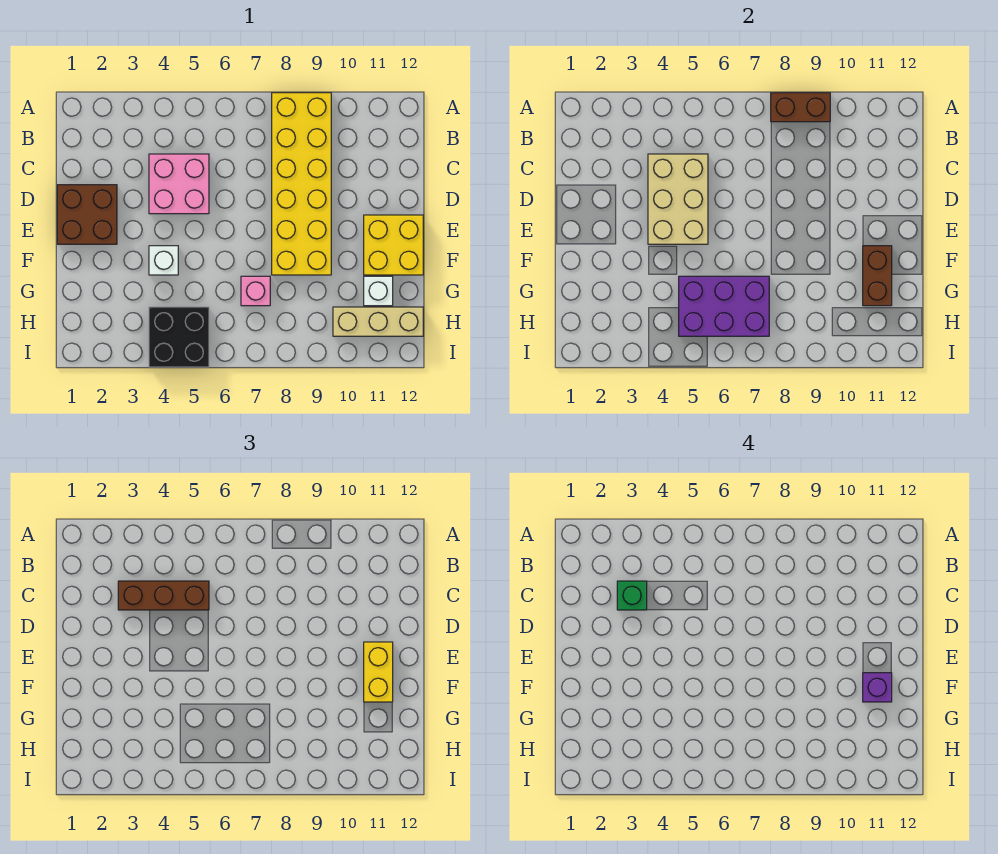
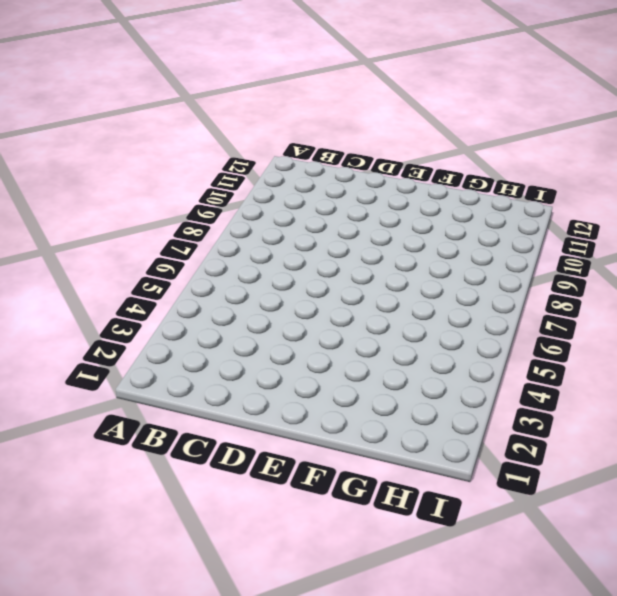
none -> yellow brick A8:F9 level 1
none -> pink brick C4:D5 level 1
none -> brown brick D1:E2 level 1

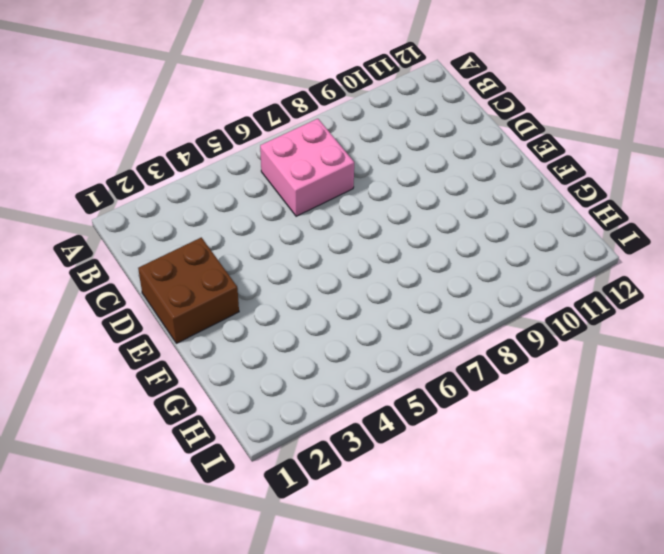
pink brick B6:C7 level 1 -> pink brick C4:D5 level 1
none -> yellow brick A8:F9 level 1
none -> yellow brick E11:F12 level 1
none -> white brick F4 level 1

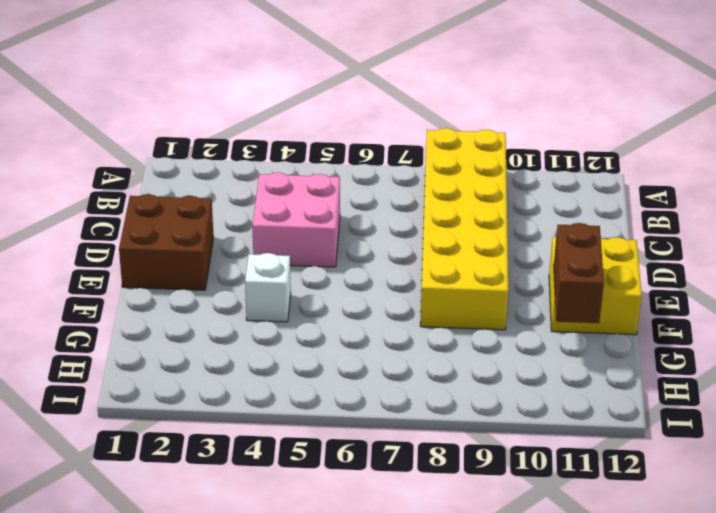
none -> pink brick G7 level 1
none -> white brick G11 level 1
none -> black brick H4:I5 level 1

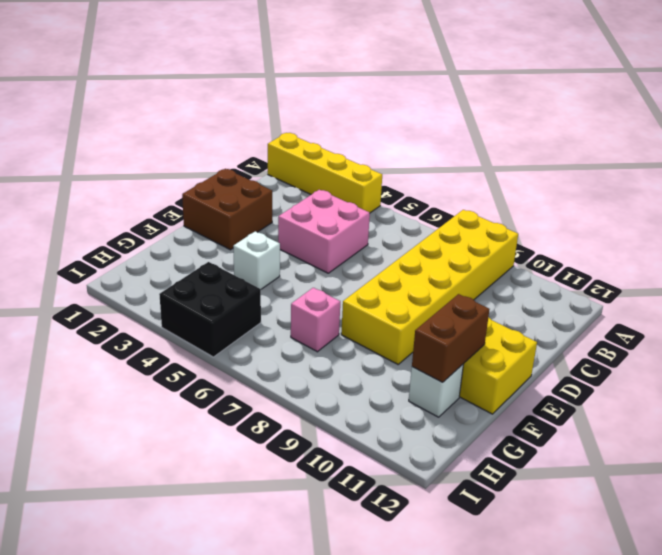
yellow brick A1:A4 level 1 -> none
none -> tan brick H10:H12 level 1
none -> brown brick A8:A9 level 2
none -> tan brick C4:E5 level 2

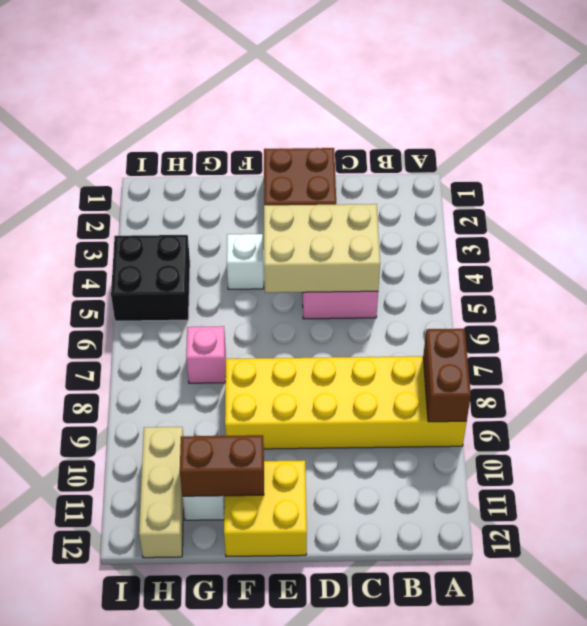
none -> purple brick G5:H7 level 2
none -> brown brick C3:C5 level 3
none -> yellow brick E11:F11 level 3

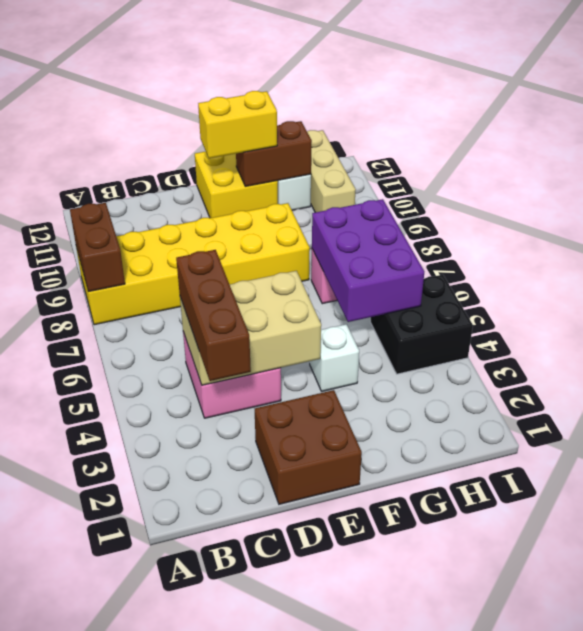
none -> green brick C3 level 4
none -> purple brick F11 level 4

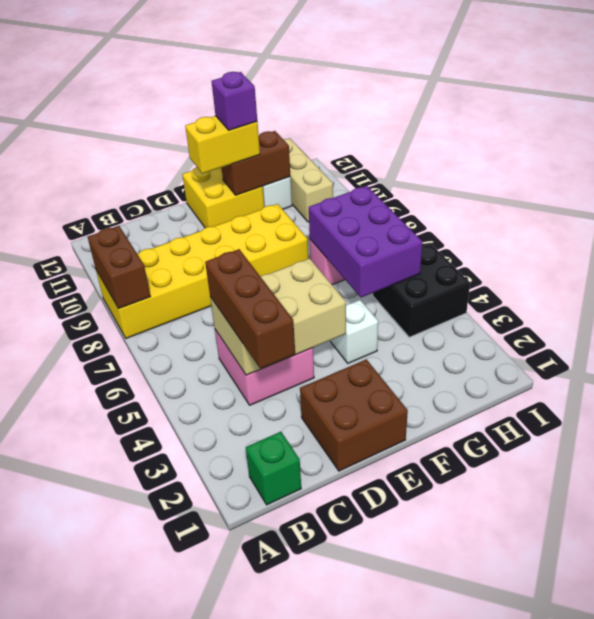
green brick B1 level 1 -> green brick C3 level 4

